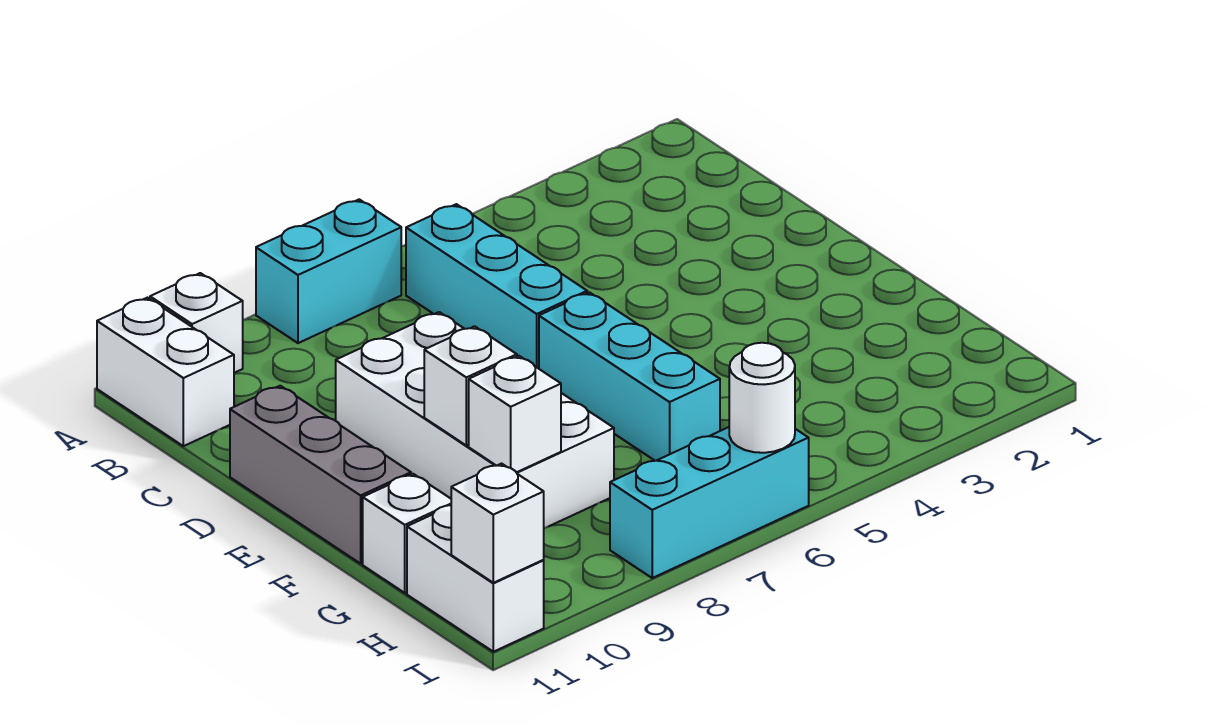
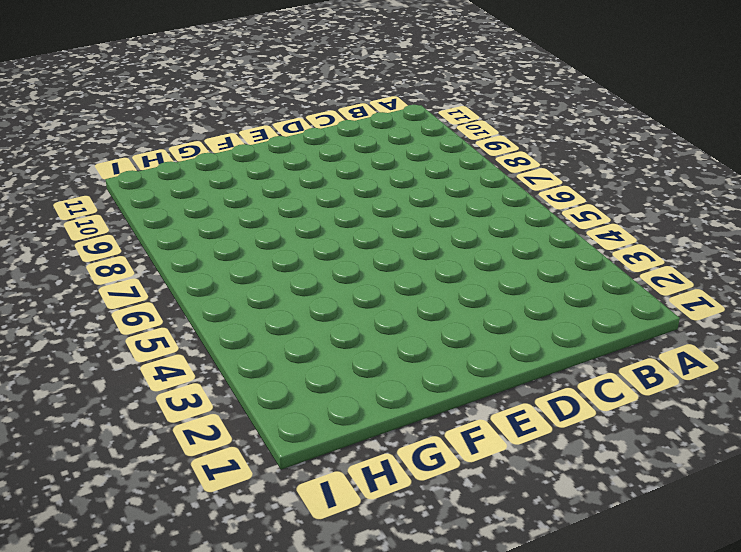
none -> cyan brick A7:A8 level 1
none -> white brick A10 level 1
none -> white brick A11:B11 level 1

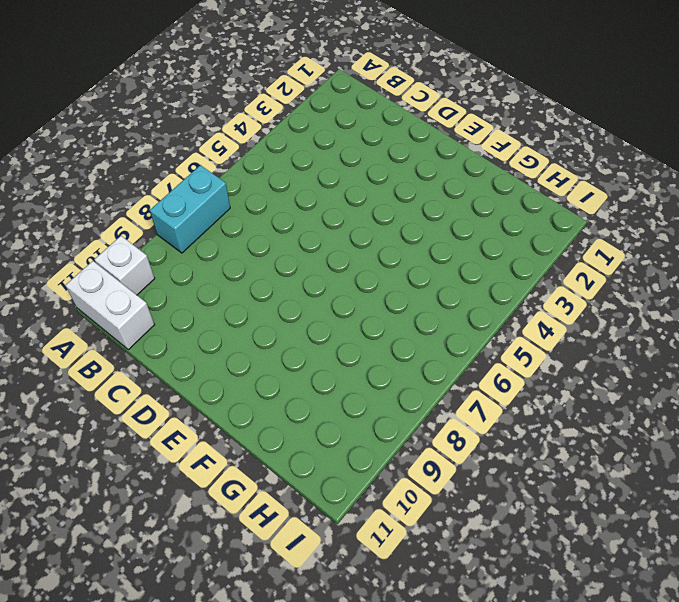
none -> cyan brick B6:D6 level 1
none -> white brick D8:G9 level 1
none -> grey brick D11:F11 level 1

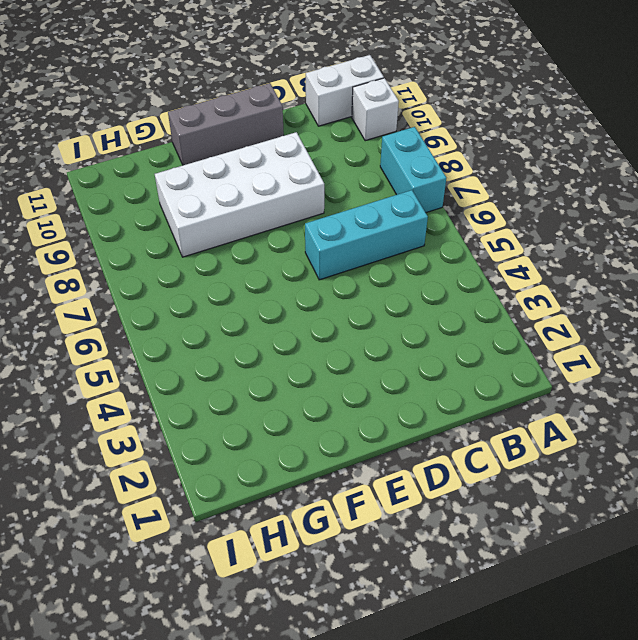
none -> cyan brick E6:G6 level 1
none -> white brick G11 level 1
none -> white brick H11:I11 level 1

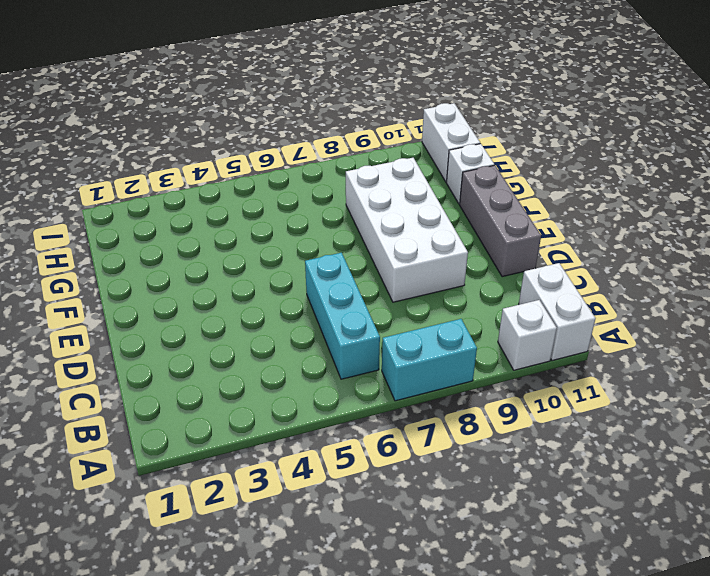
none -> cyan brick E6:G6 level 1
none -> cyan brick I6:I8 level 1
none -> white brick F9 level 2

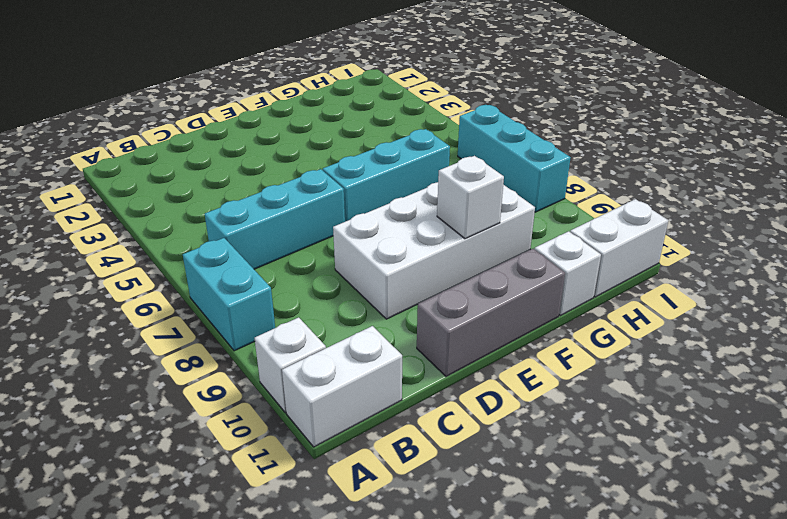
none -> white brick G9 level 2
none -> white round brick I6 level 2
none -> white brick I11 level 2

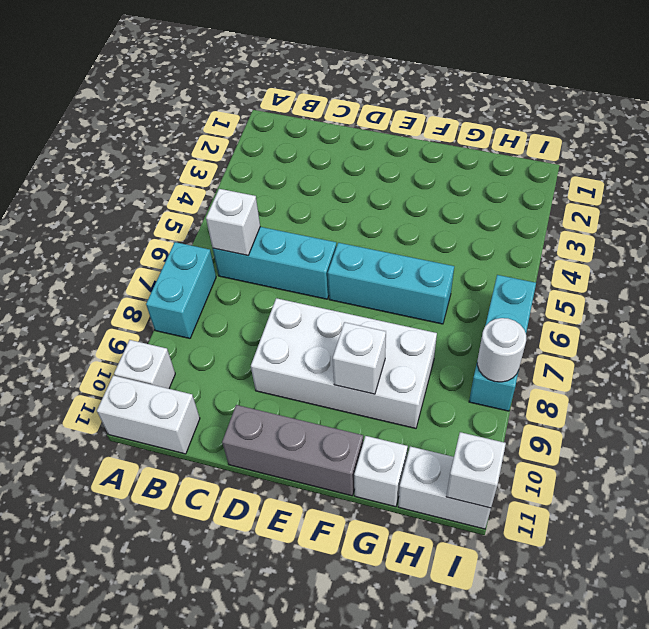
white brick B6 level 2 -> white brick G9 level 2
white round brick I8 level 2 -> white round brick I6 level 2

